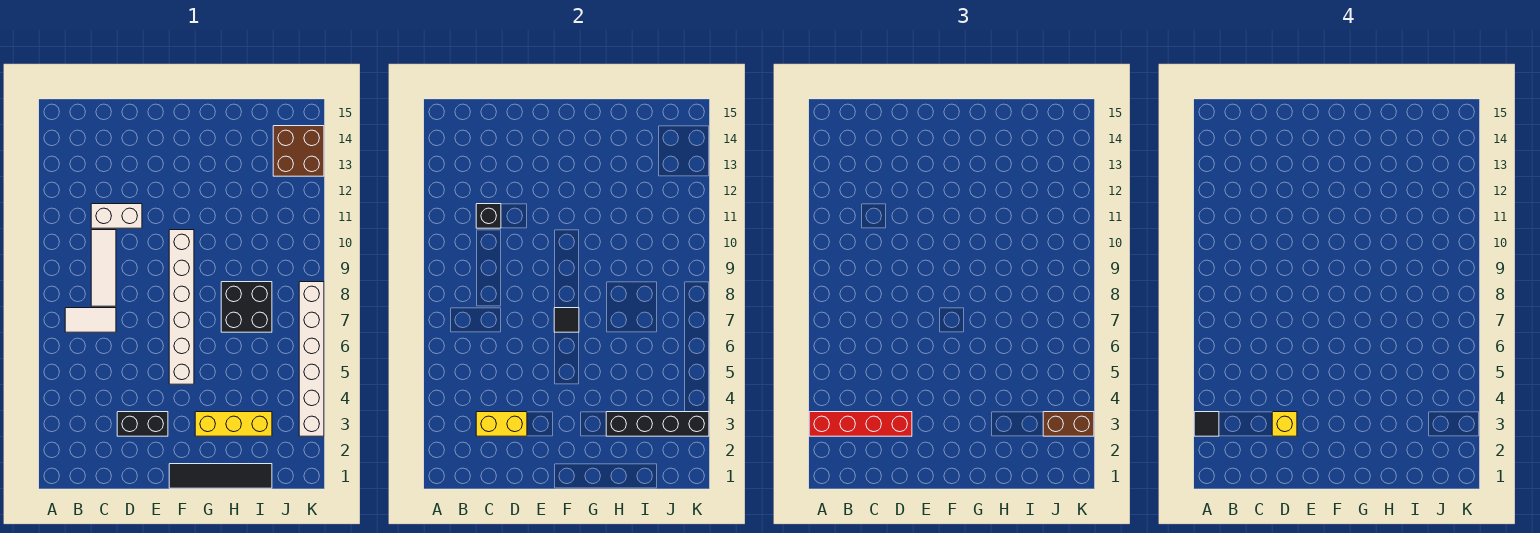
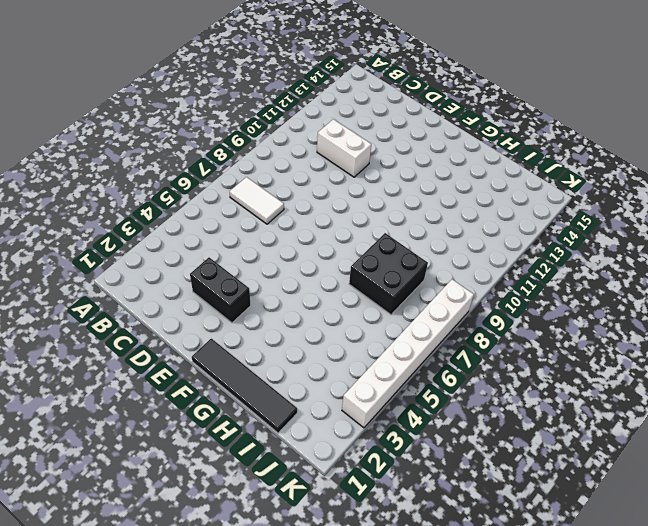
none -> white tile C8:C10 level 1
none -> white brick F5:F10 level 1
none -> yellow brick G3:I3 level 1

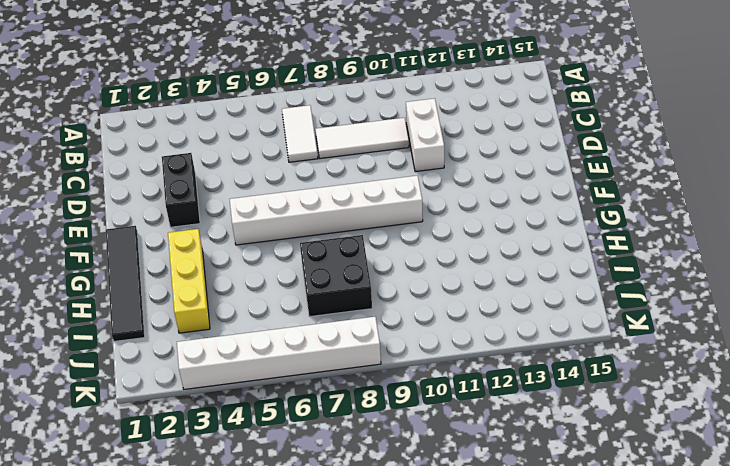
none -> brown brick J13:K14 level 1
none -> yellow brick C3:D3 level 2
none -> black brick C11 level 2

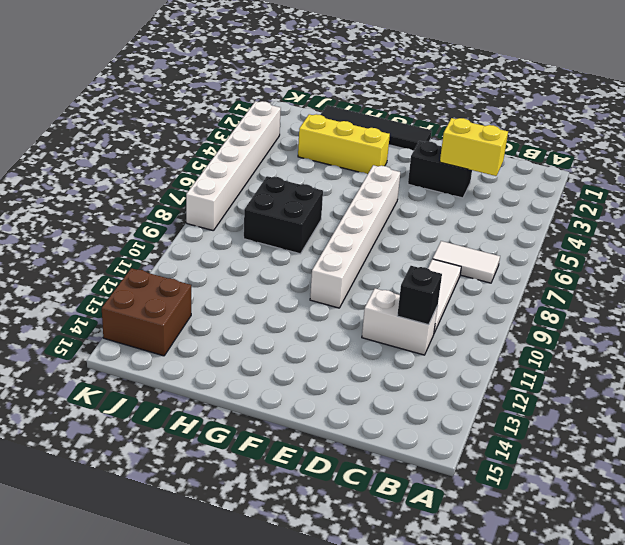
none -> black tile F7 level 2
none -> black brick H3:K3 level 2
none -> red brick A3:D3 level 3

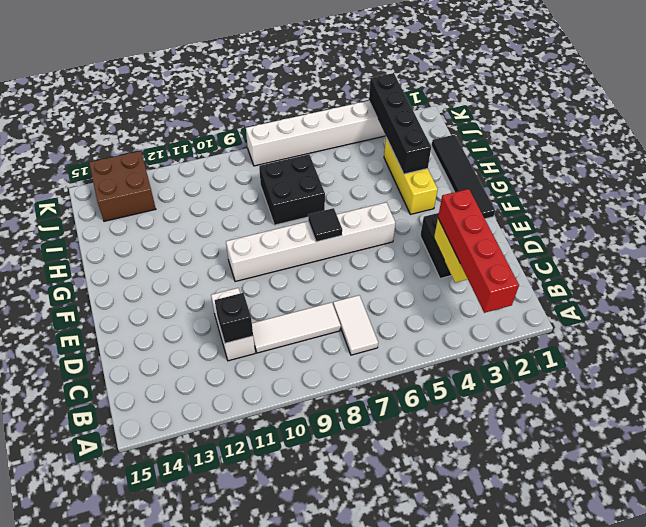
none -> brown brick J3:K3 level 3
none -> black tile A3 level 4
none -> yellow brick D3 level 4

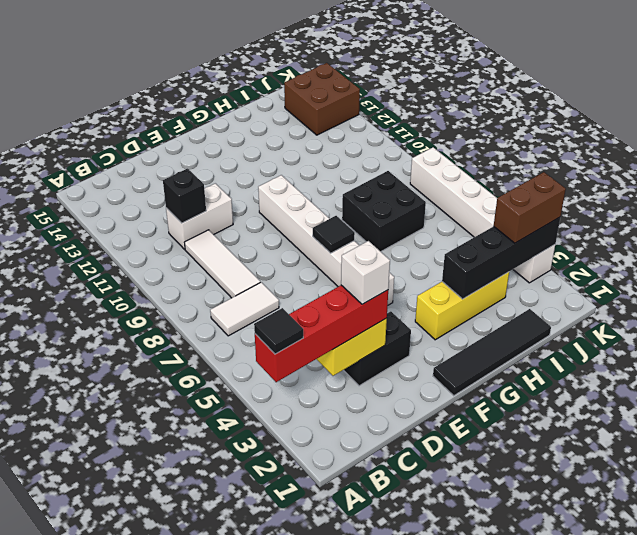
white brick D3 level 4 -> yellow brick D3 level 4

